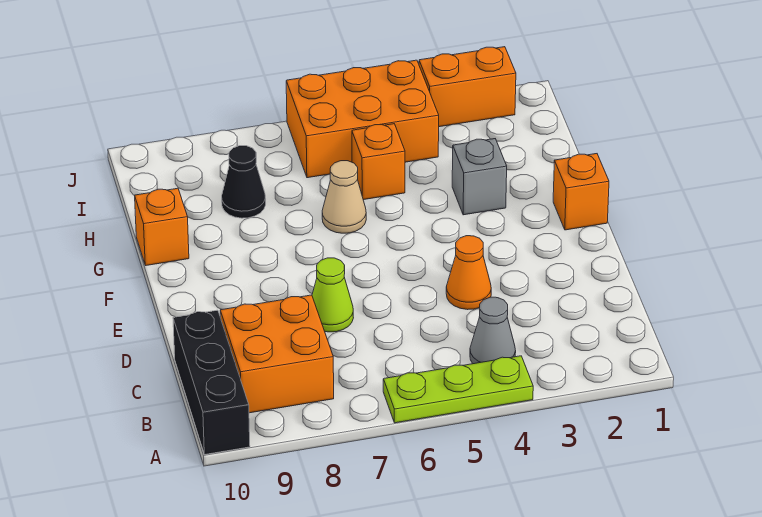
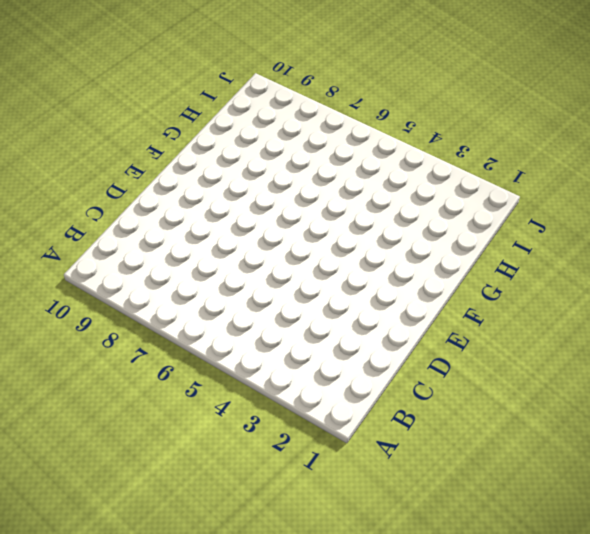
none -> lime plate A4:A6 level 1
none -> black brick A10:C10 level 1
none -> grey cone B4 level 1

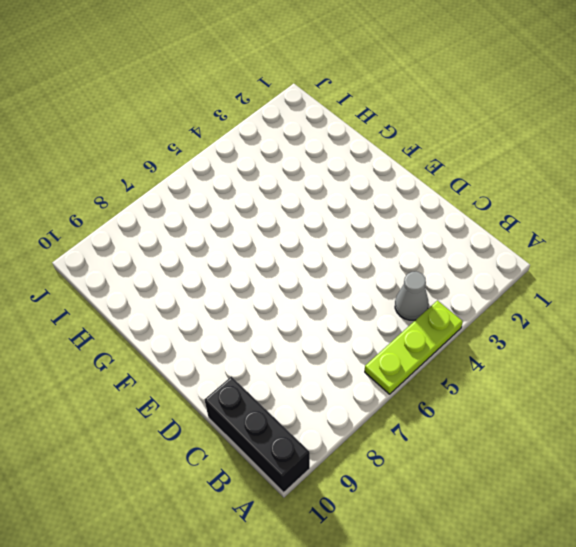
none -> orange brick B8:C9 level 1
none -> orange cone D4 level 1
none -> lime cone D7 level 1

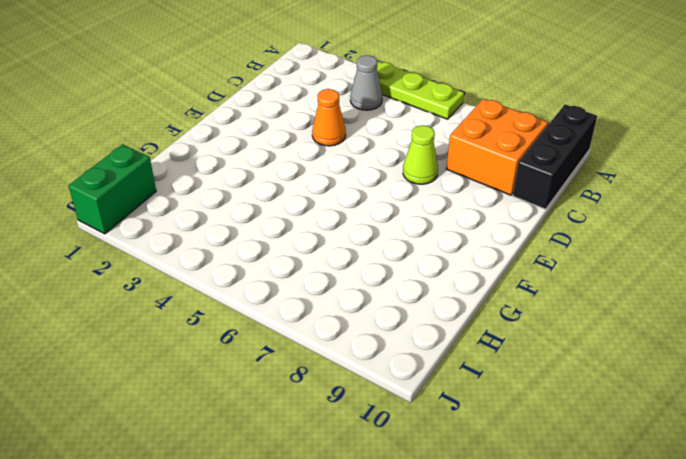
green brick I1:J1 level 1 -> none
none -> orange brick F1 level 1
none -> grey brick G3 level 1
none -> tan cone G6 level 1

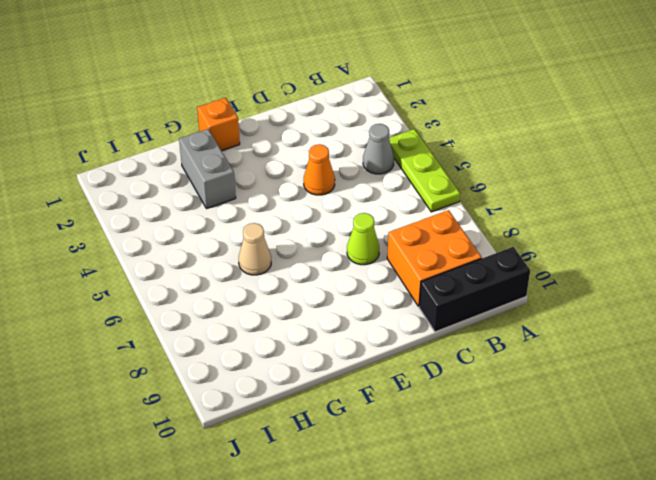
grey brick G2:G3 level 1 -> grey brick G3 level 1
none -> orange brick G10 level 1
none -> orange brick H5 level 1
none -> black cone H8 level 1

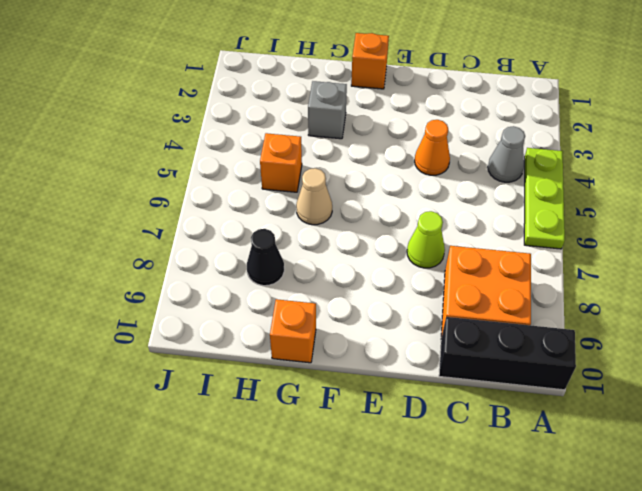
none -> orange brick I4:J6 level 1
none -> orange brick J2:J3 level 1

